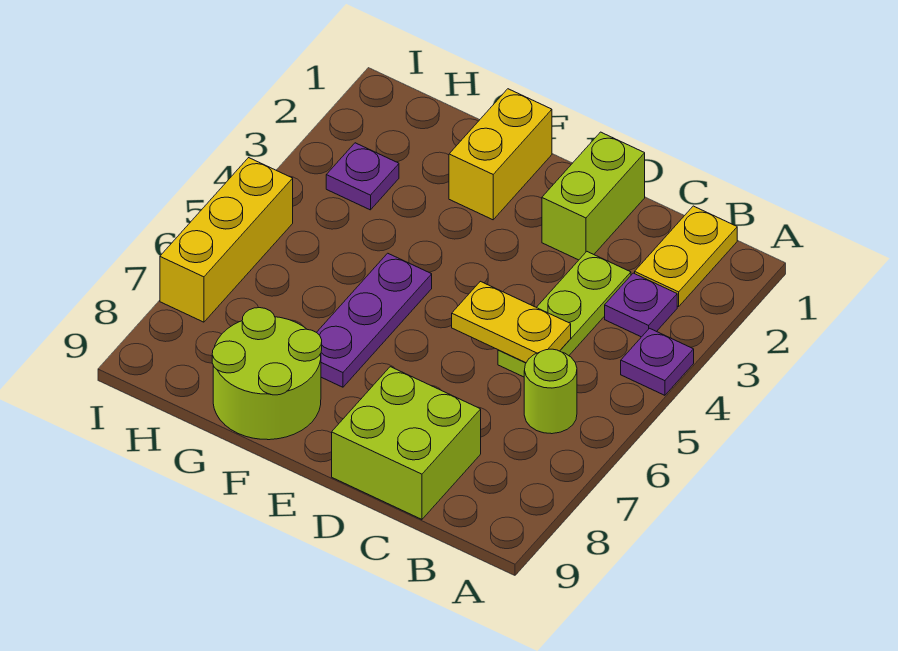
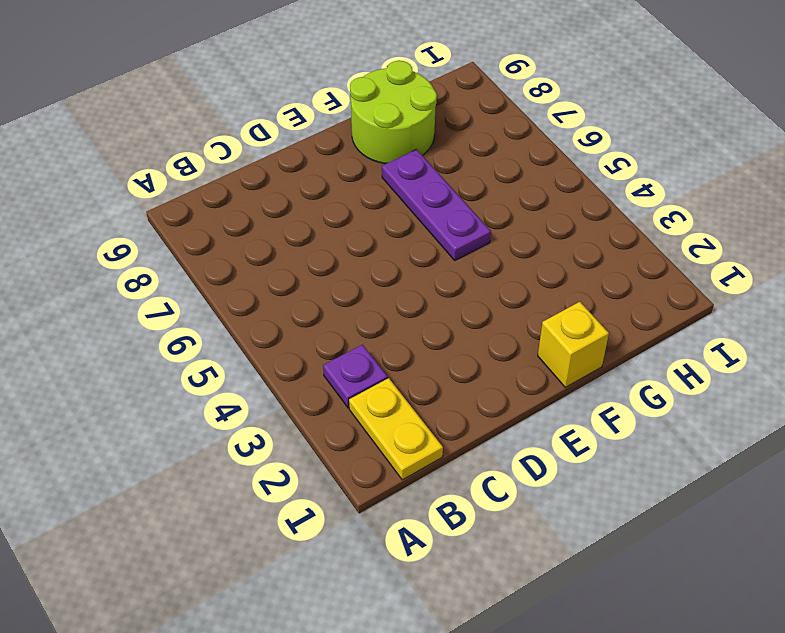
yellow brick F1 level 1 -> yellow brick F1:F2 level 1
none -> purple plate A4 level 1
none -> lime round brick B6 level 1
none -> lime plate C3:C5 level 1

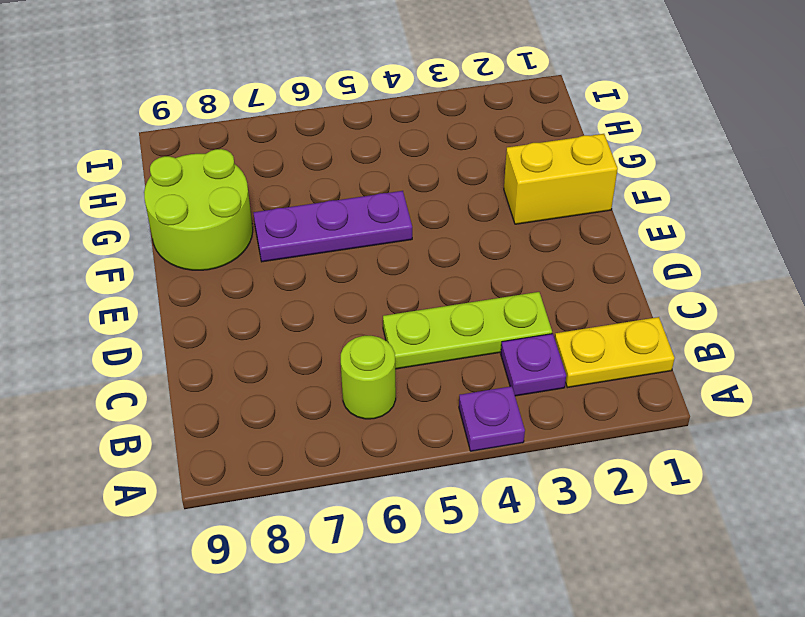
none -> lime brick C8:D9 level 1
none -> lime brick D1:D2 level 1
none -> purple plate H3 level 1

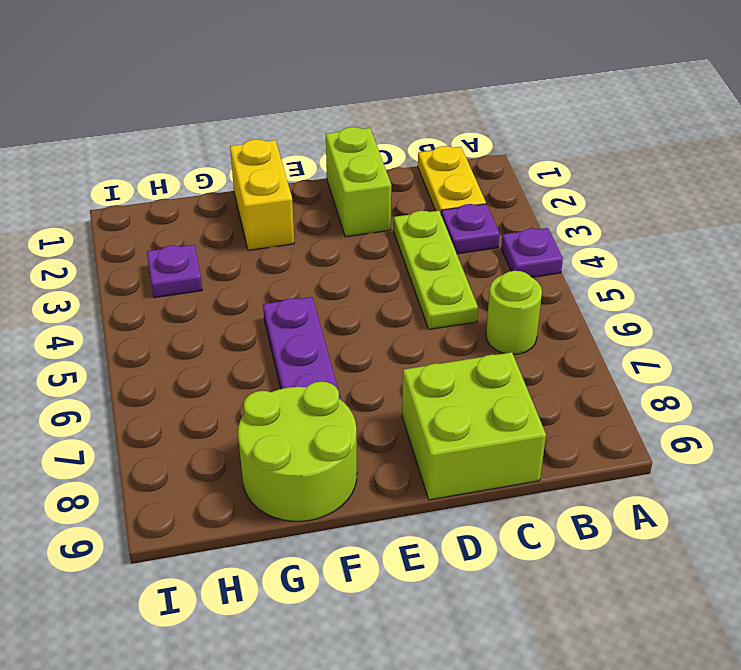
none -> yellow brick I5:I7 level 1
none -> yellow plate C5:D5 level 2

